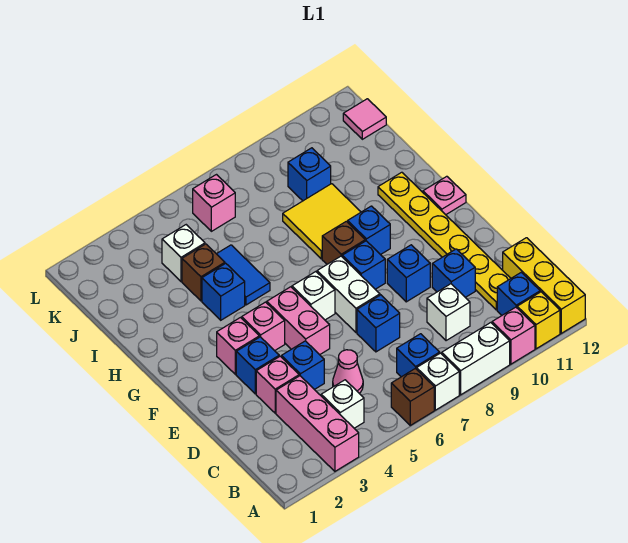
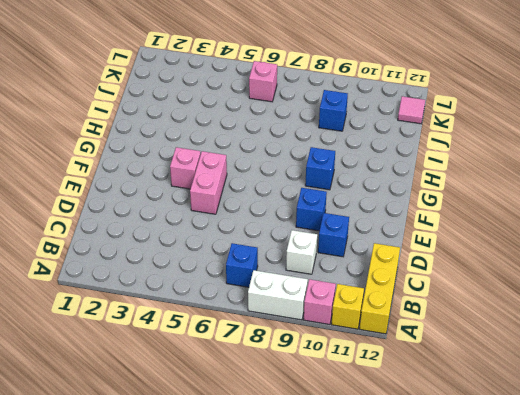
none -> pink brick A3:C3 level 1
none -> brown brick A6 level 1
none -> white brick A7 level 1
none -> white brick B4 level 1

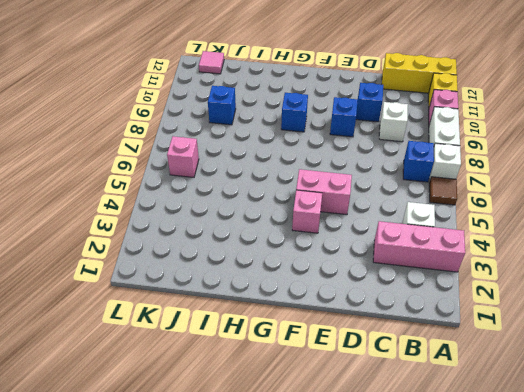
brown tile A6 level 1 -> brown brick A6 level 1
none -> blue brick B11 level 1
none -> pink cone C5 level 1
none -> yellow plate C11:H11 level 1
none -> pink brick D3 level 1

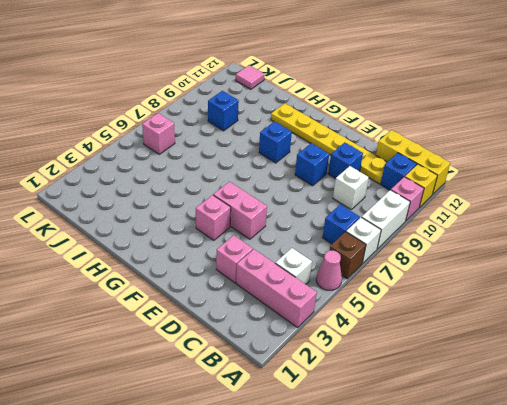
pink cone A5 level 1 -> pink cone C5 level 1
none -> blue brick D4 level 1
none -> blue brick D7 level 1
none -> blue brick E3 level 1
none -> white brick E7:F7 level 1

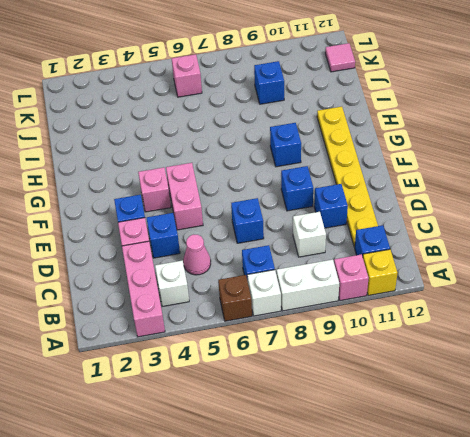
none -> yellow brick A12:C12 level 1
none -> white brick E7:F7 level 1
none -> pink brick F3 level 1
none -> white brick F6 level 1

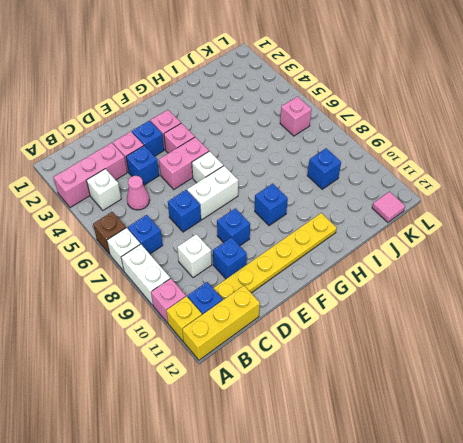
none -> blue brick F8 level 1
none -> brown brick G8 level 1
none -> pink plate G12 level 1
none -> blue brick H4 level 1

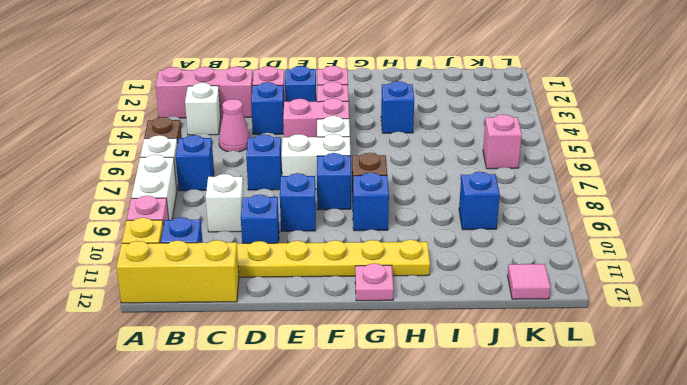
none -> blue tile H5:I5 level 1
none -> yellow tile H8:I9 level 1
none -> brown brick I4 level 1
none -> white brick J4 level 1

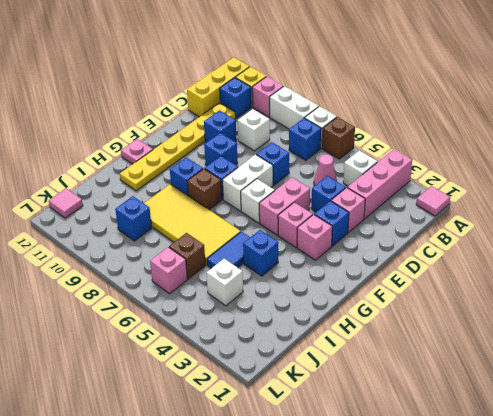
pink tile A1 level 1 -> none
yellow tile H6:I9 level 1 -> yellow tile H8:I9 level 1
brown brick J6 level 1 -> brown brick I4 level 1

